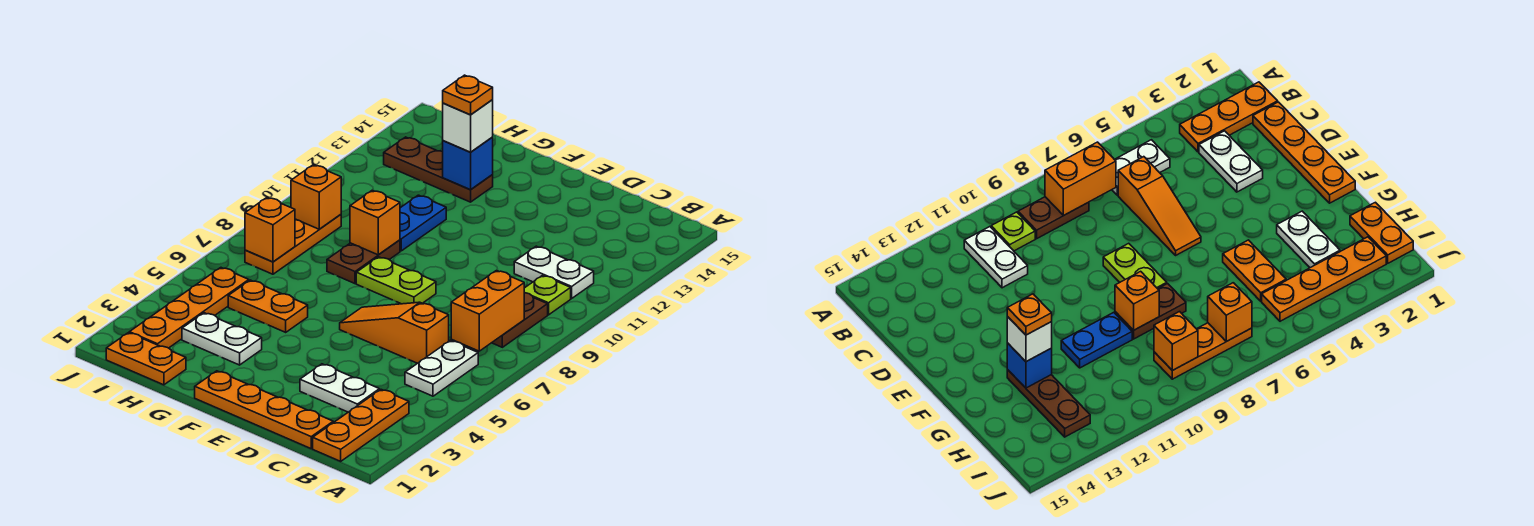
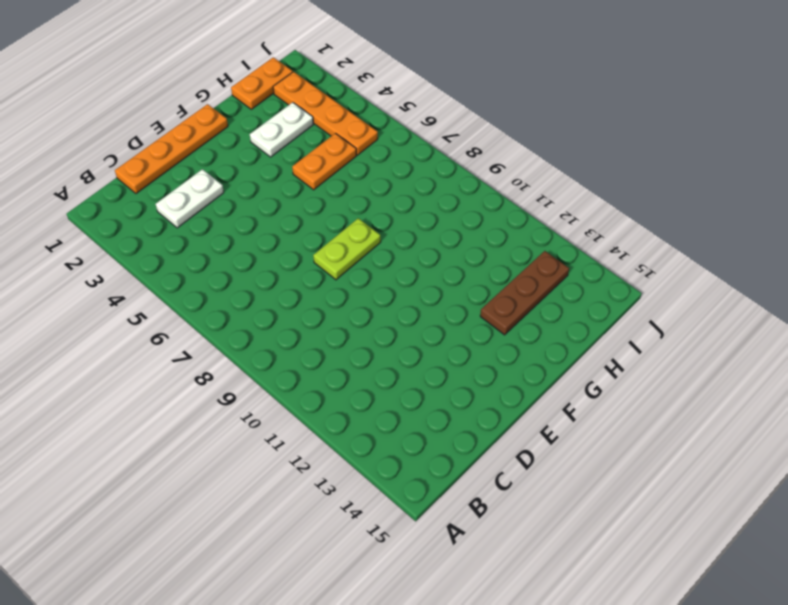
none -> orange plate B1:B3 level 1
none -> white plate B5:B6 level 1
none -> brown plate B8:B9 level 1

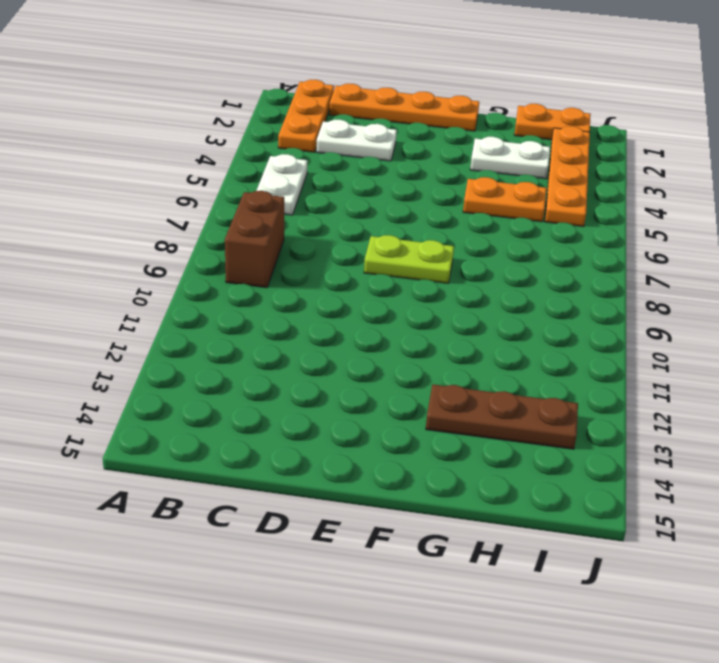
brown brick B8:B9 level 1 -> brown plate B8:B9 level 1
none -> lime plate B10 level 1
none -> white plate B11:C11 level 1
none -> orange slope C6:E6 level 1 top C

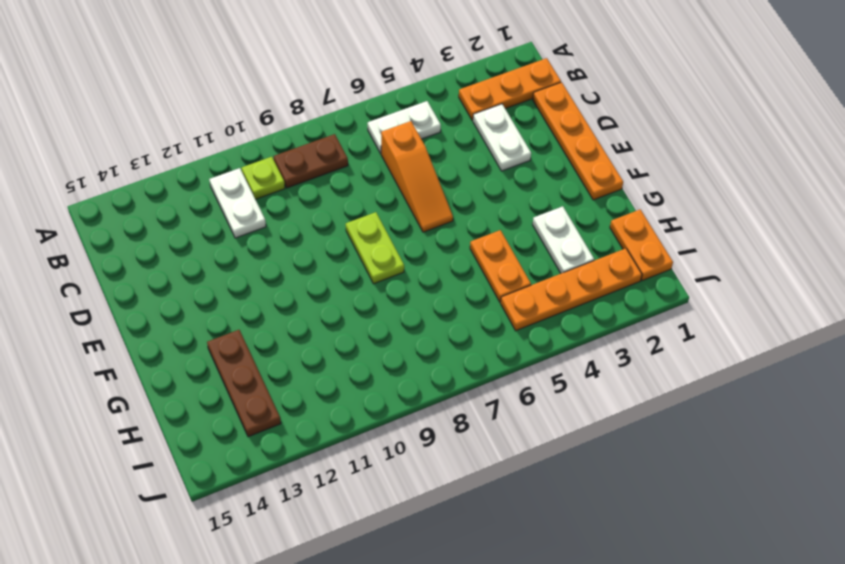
none -> brown plate G8:G9 level 1
none -> blue plate G10:G11 level 1
none -> orange plate I7:I9 level 1

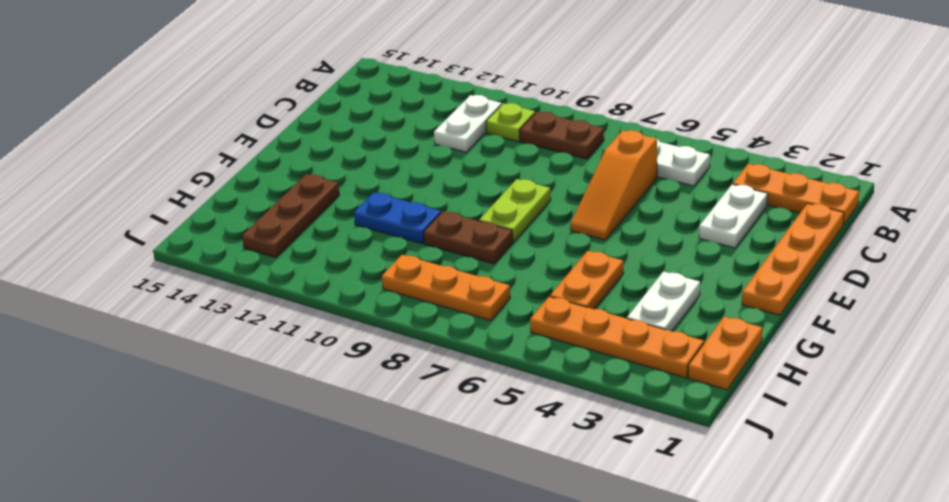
none -> orange brick B7:B8 level 2
none -> orange brick G9 level 2
none -> blue brick G13 level 2

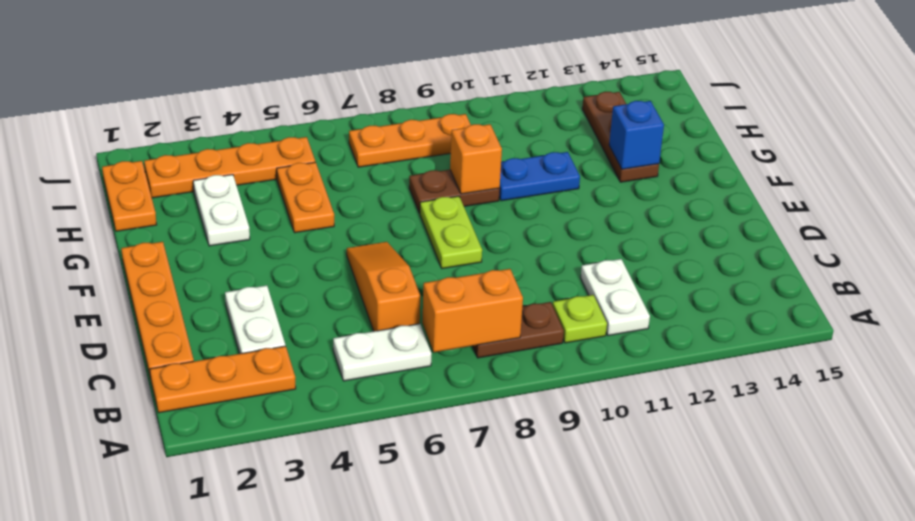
none -> orange brick I7 level 2
none -> orange brick I9 level 2
none -> white brick G13 level 3

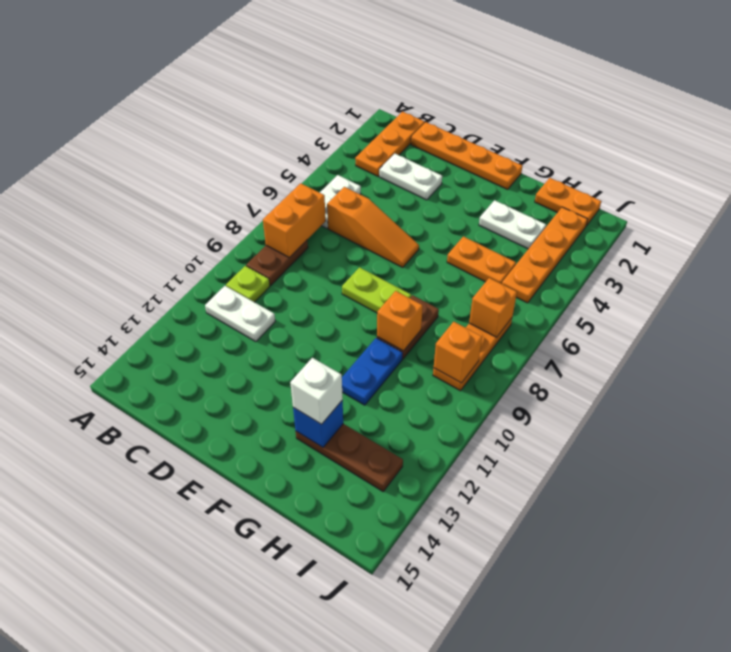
none -> orange plate G13 level 4

